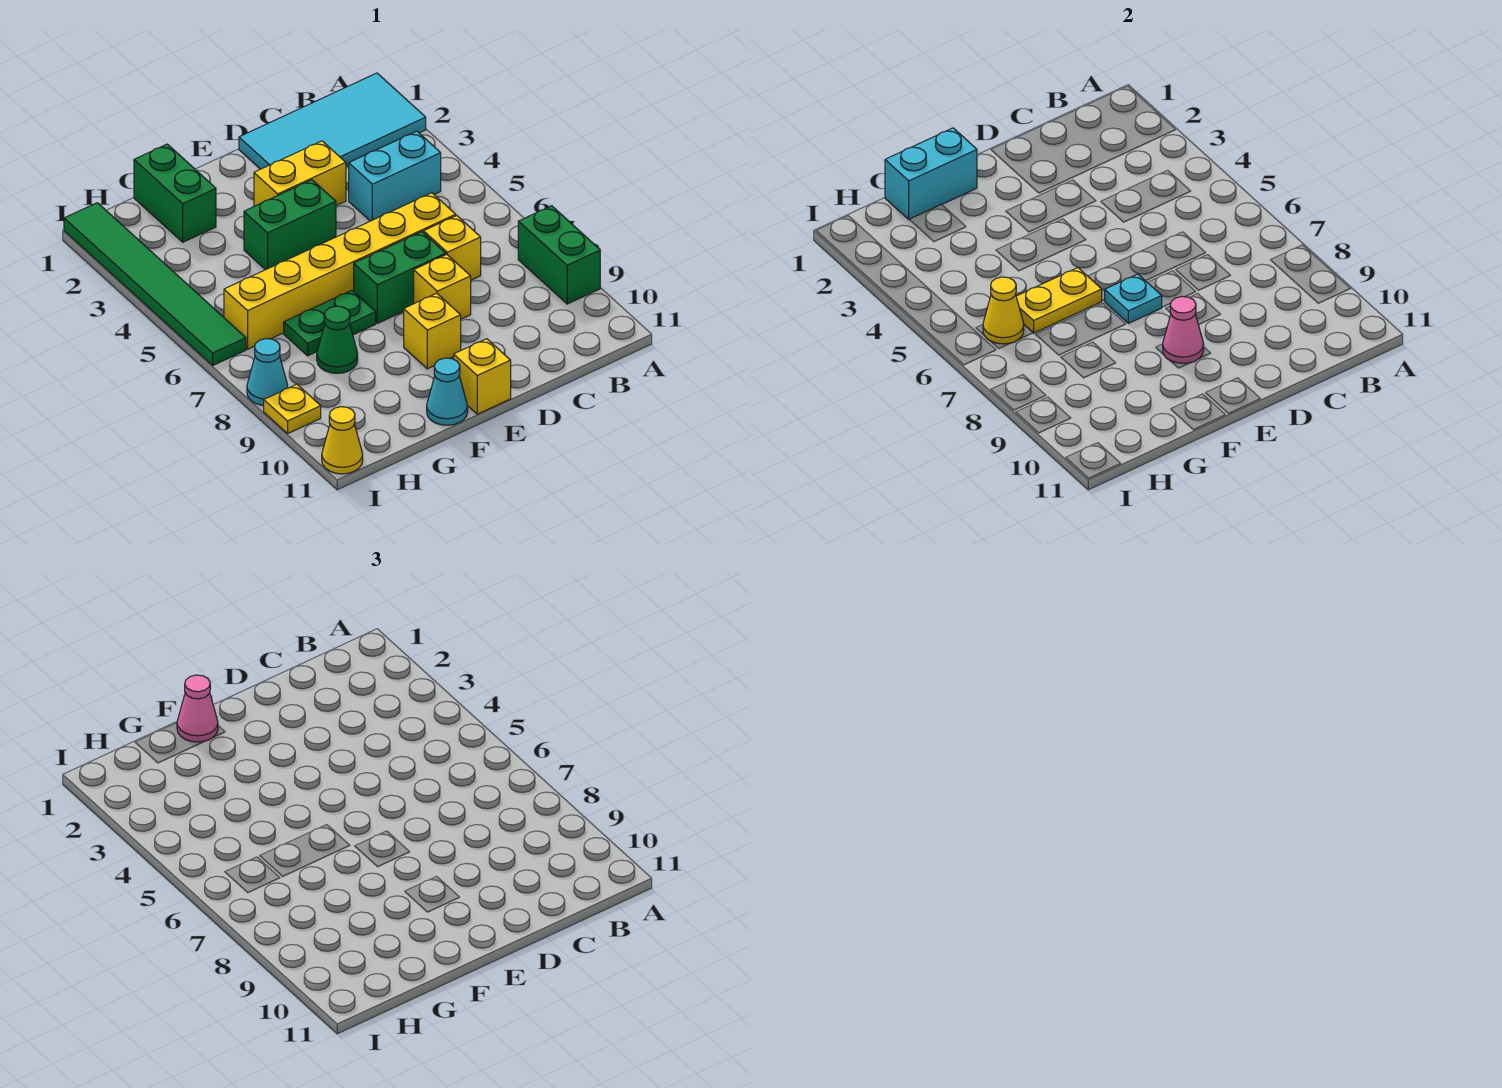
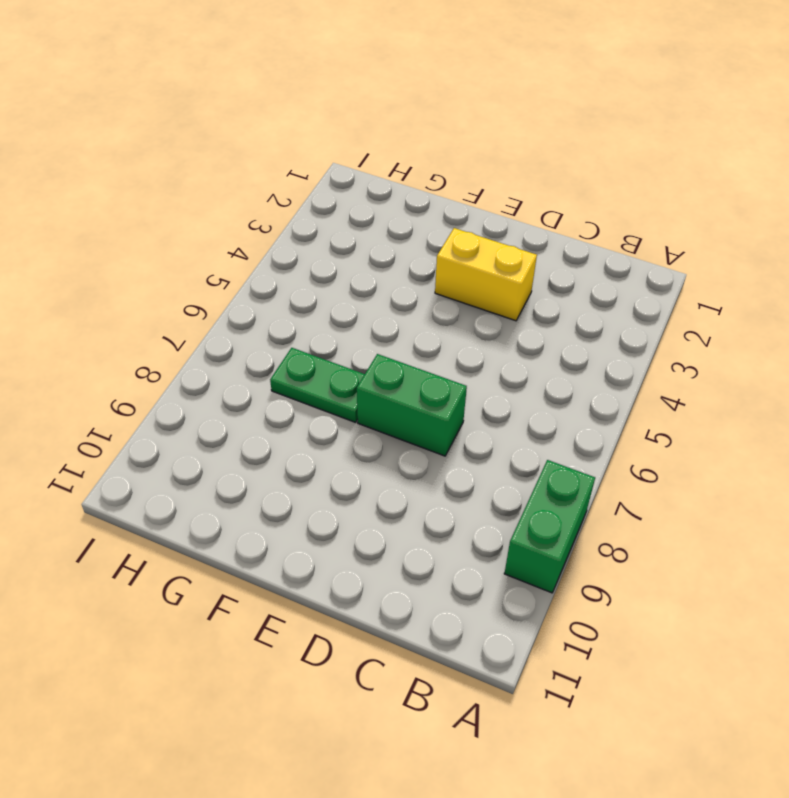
none -> cyan tile A1:D2 level 1
none -> cyan brick B4:C4 level 1
none -> yellow brick C6:H6 level 1

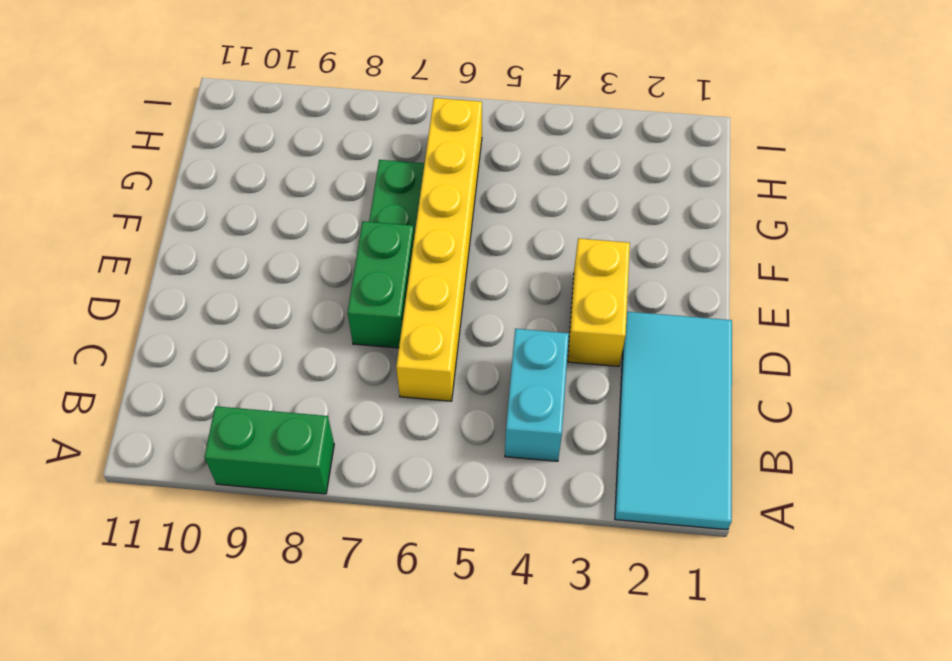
none -> yellow brick C7 level 1
none -> yellow brick D8 level 1
none -> green brick E4:F4 level 1

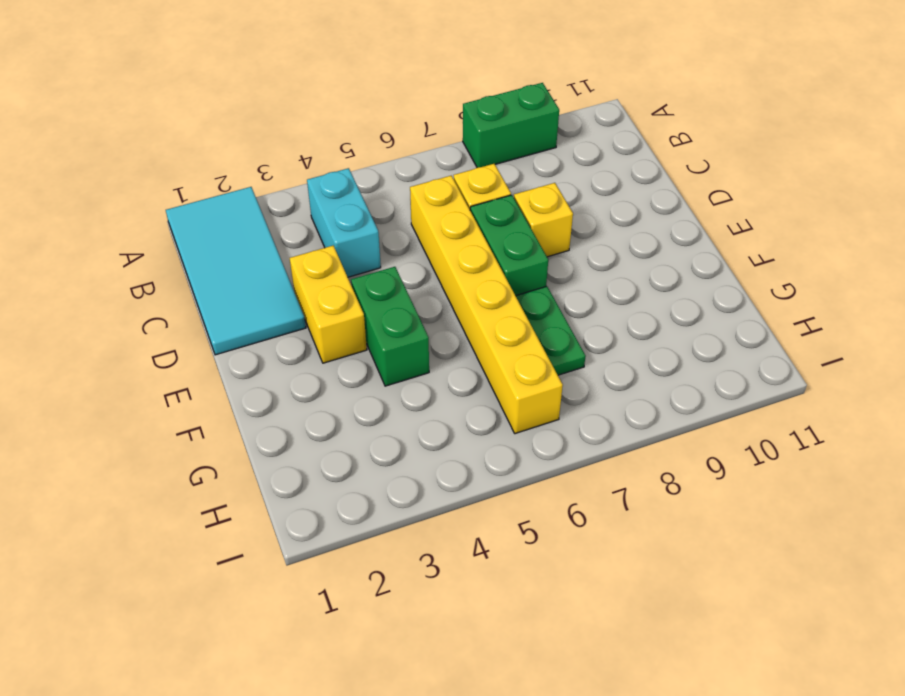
none -> yellow brick E9 level 1
none -> yellow brick E11 level 1
none -> cyan cone F11 level 1

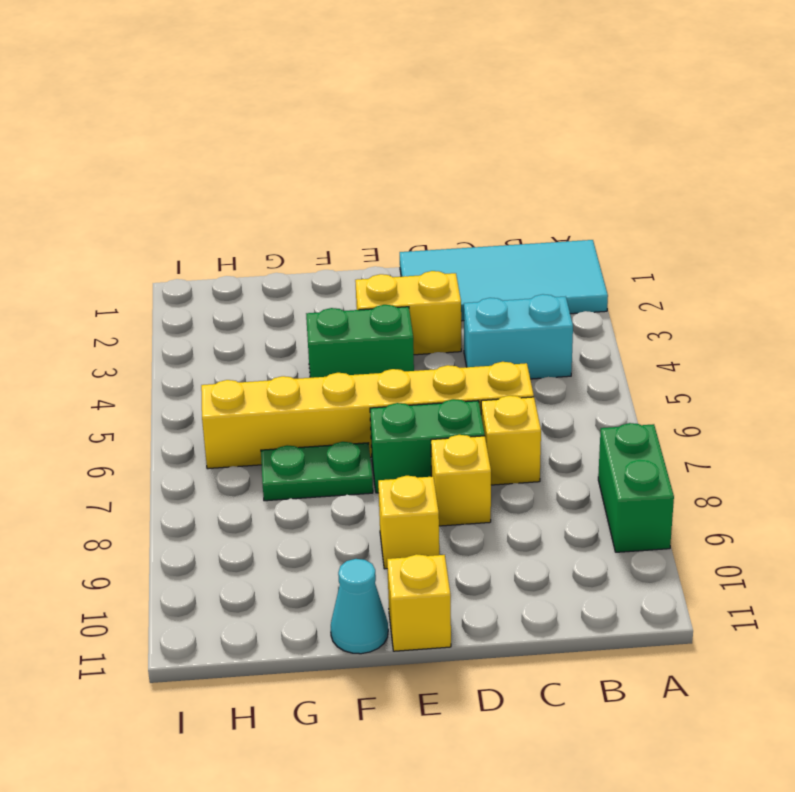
none -> green brick G1:G2 level 1
none -> green cone G8 level 1
none -> green tile I1:I6 level 1

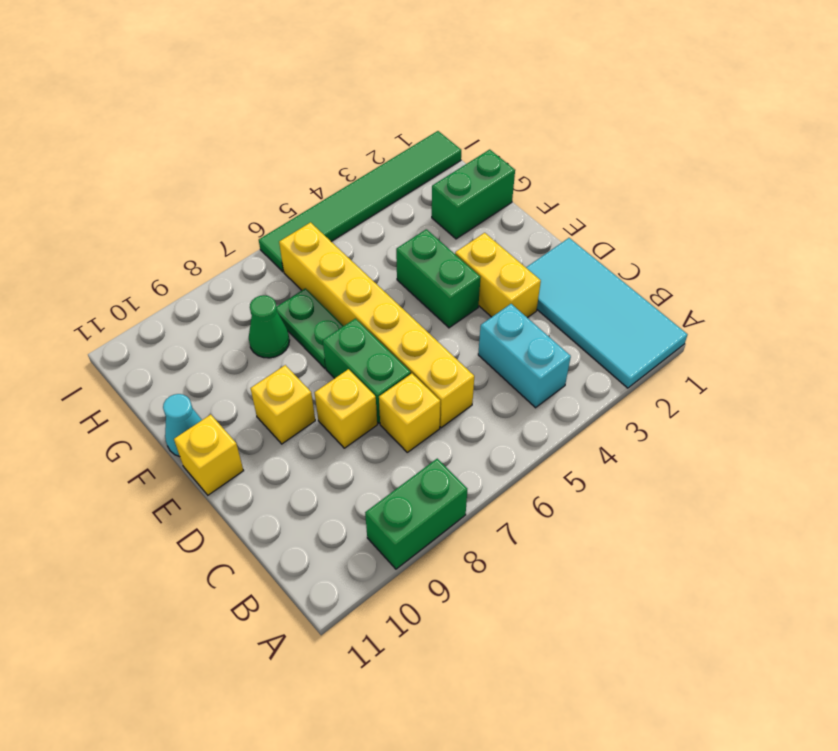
none -> cyan cone I8 level 1
none -> yellow plate I9 level 1
none -> yellow cone I11 level 1

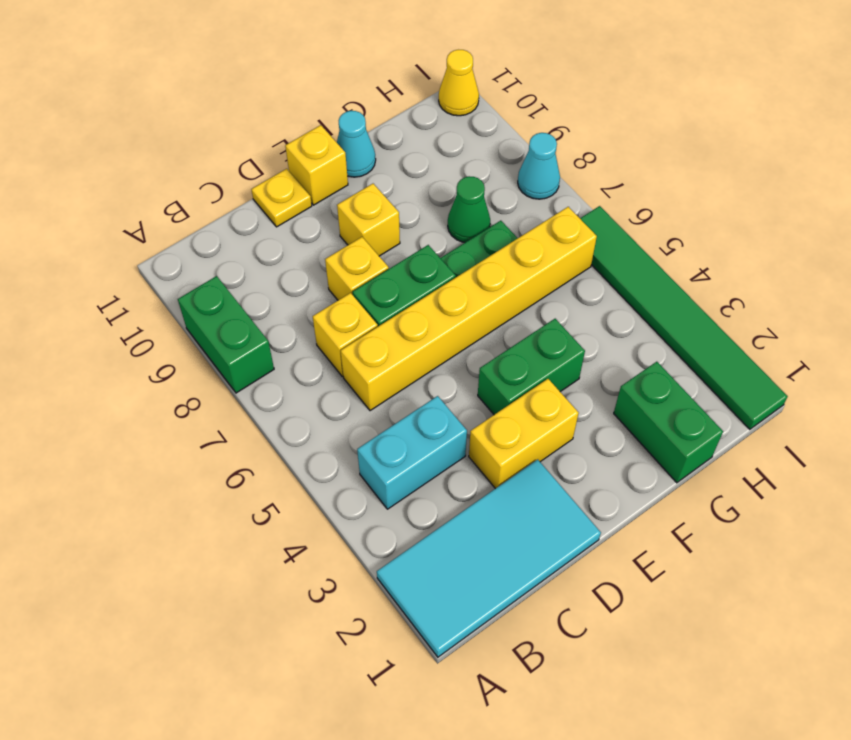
yellow plate D11 level 1 -> yellow plate I9 level 1
none -> cyan plate E7 level 2
none -> pink cone E9 level 2
none -> cyan brick F1:G1 level 2

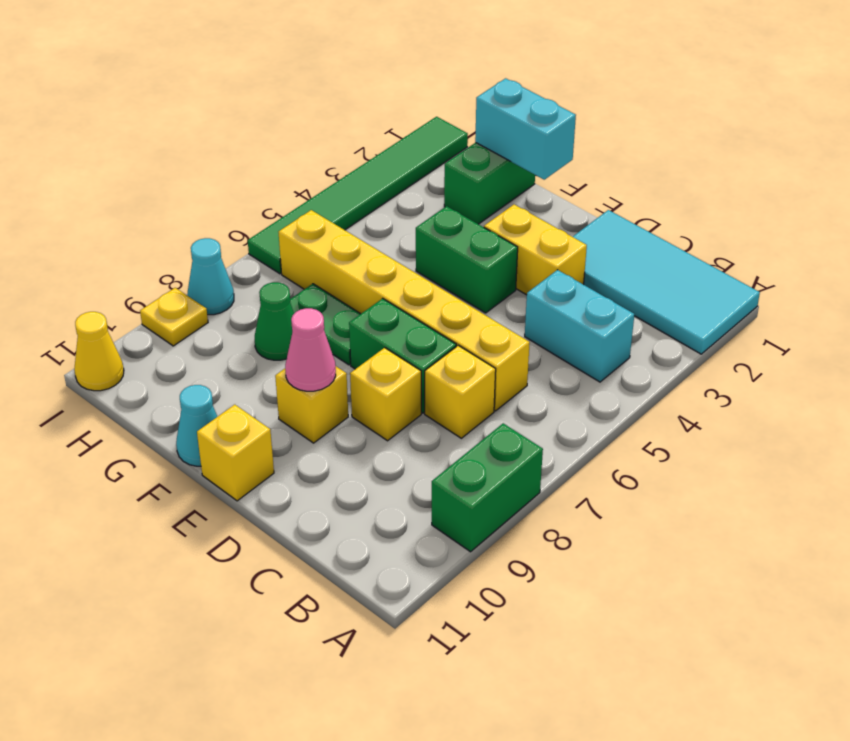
none -> cyan plate E7 level 2
none -> yellow plate F6:G6 level 2
none -> yellow cone H6 level 2

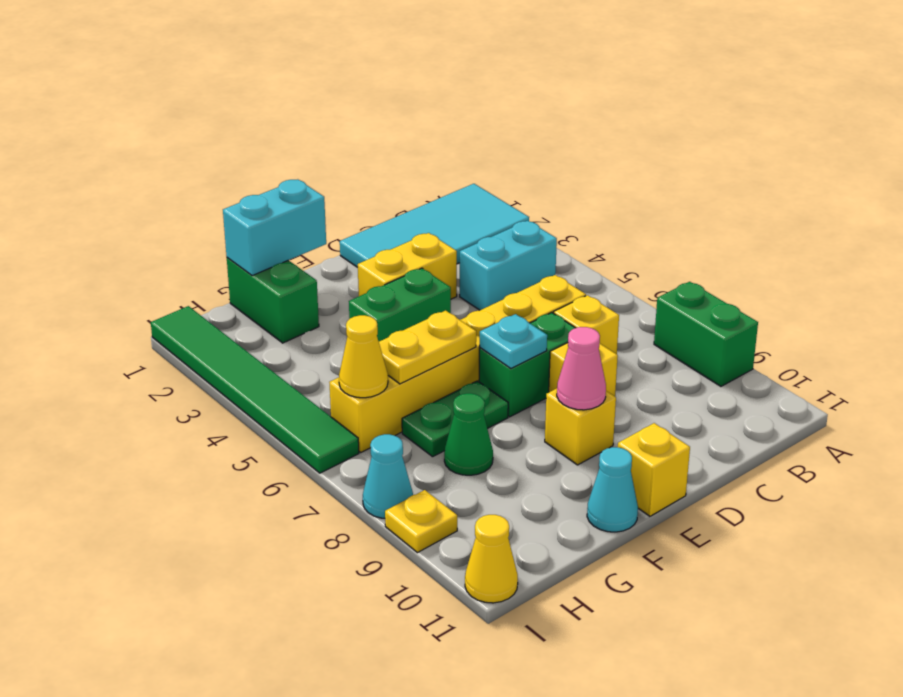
none -> pink cone F1 level 3

